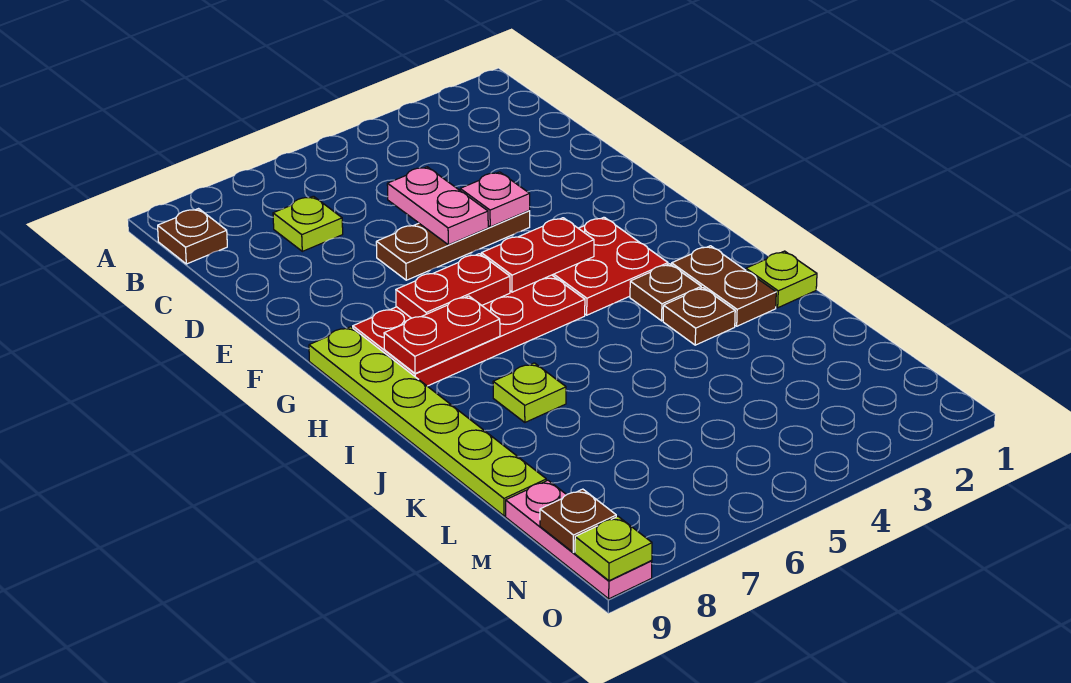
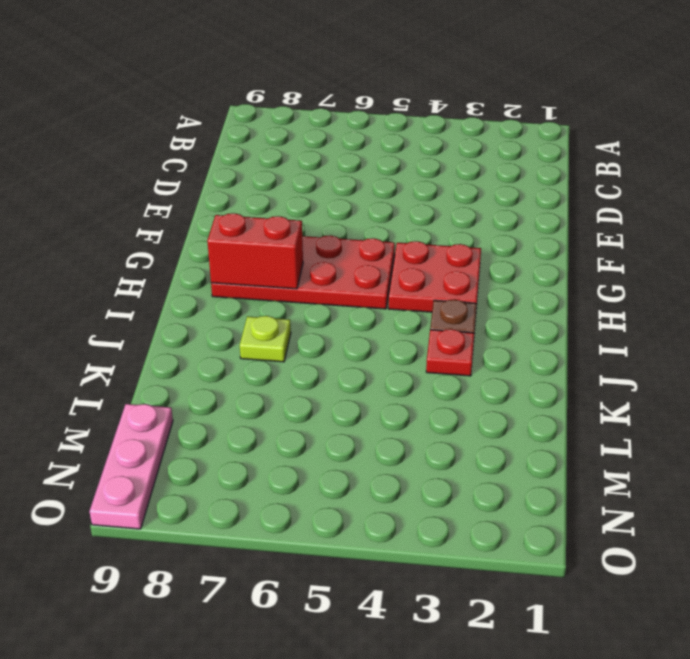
red brick H7:H8 level 2 -> red plate H7:H8 level 2
red plate J3 level 1 -> brown plate J3 level 1
none -> brown plate B9 level 1
none -> lime plate C7 level 1
none -> brown plate E4:E6 level 1

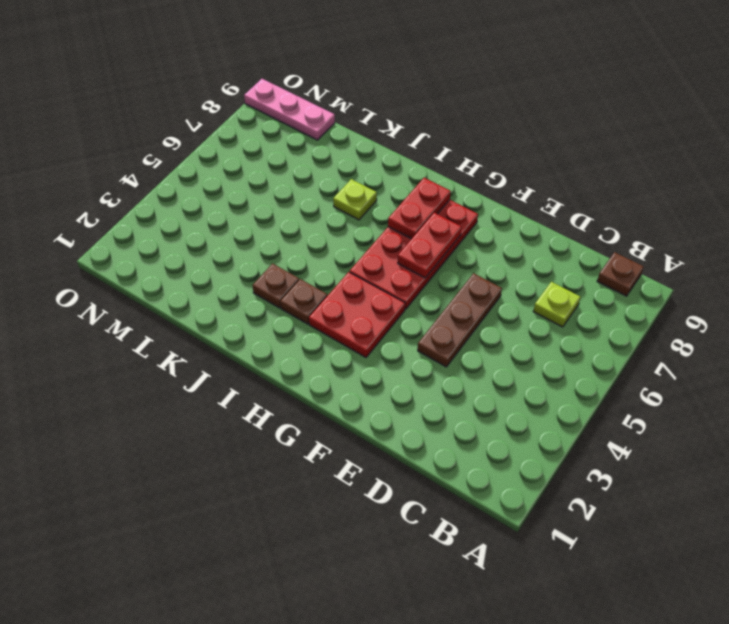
none -> lime plate G9:L9 level 1
none -> brown plate I2:J2 level 1
none -> lime plate J1 level 1

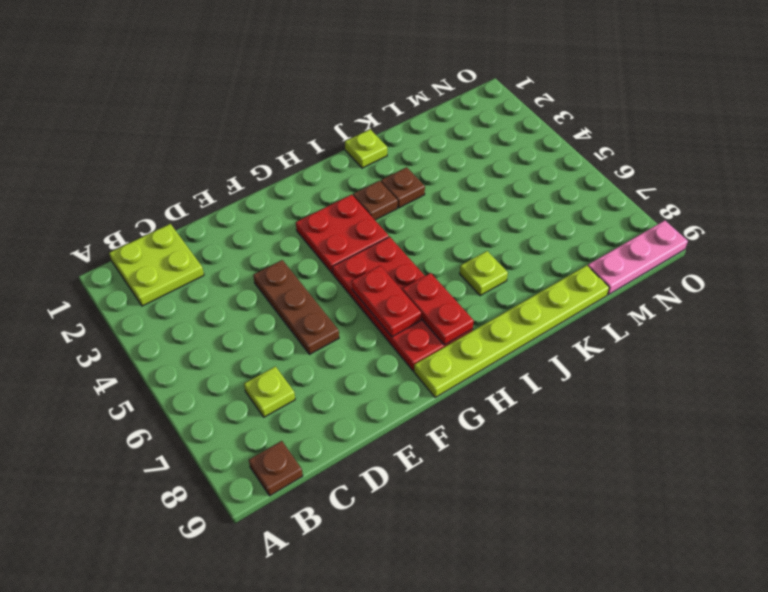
lime plate B1:C2 level 1 -> none
none -> brown plate I2:J2 level 1
none -> pink plate D5:E5 level 2
none -> pink plate E4 level 2

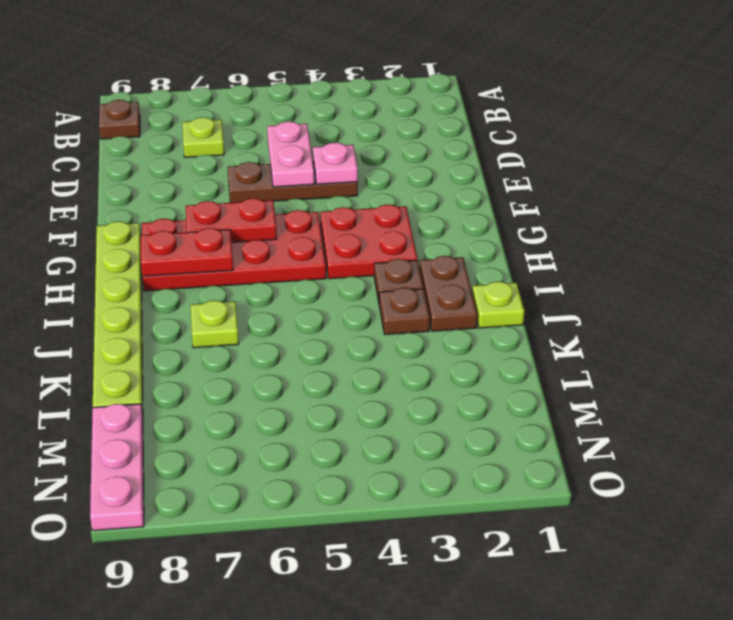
none -> red plate G4:G5 level 2
none -> brown plate N9 level 2
none -> lime plate O9 level 2

